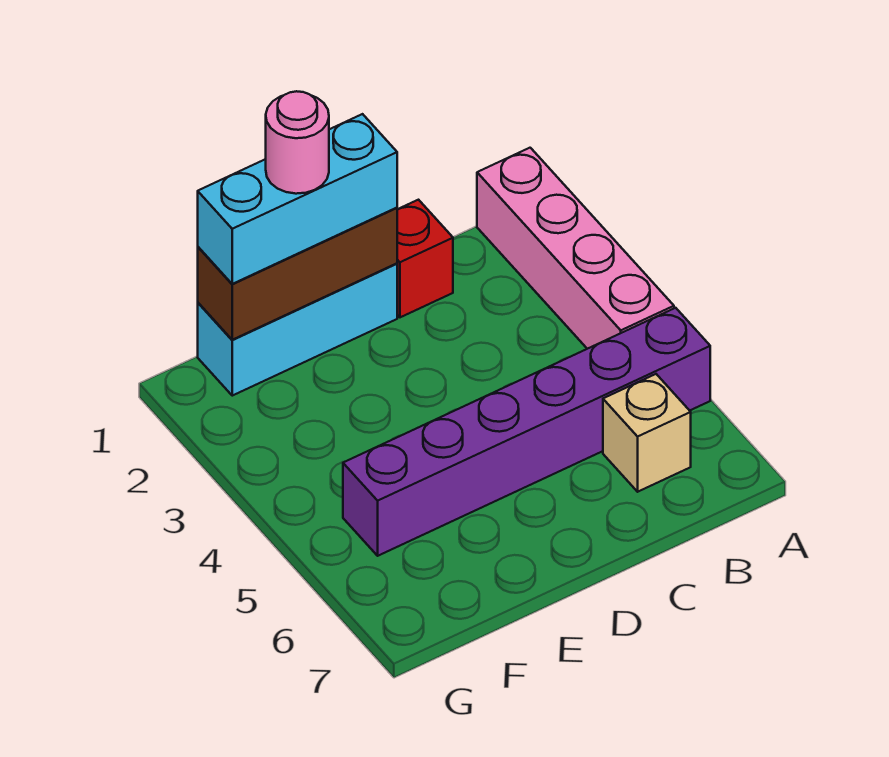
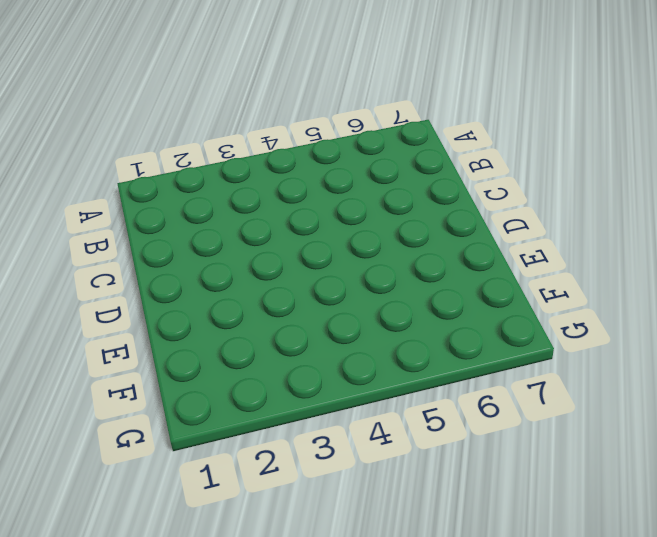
none -> pink brick A1:A4 level 1
none -> purple brick A5:F5 level 1

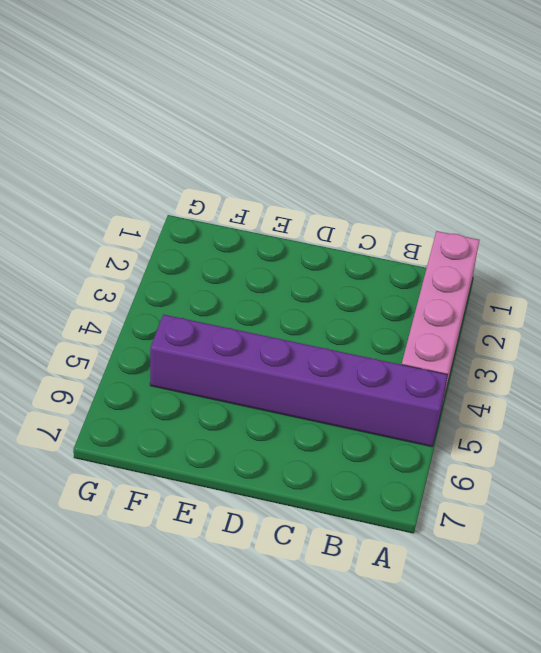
none -> tan brick B6 level 1
none -> red brick C1 level 1

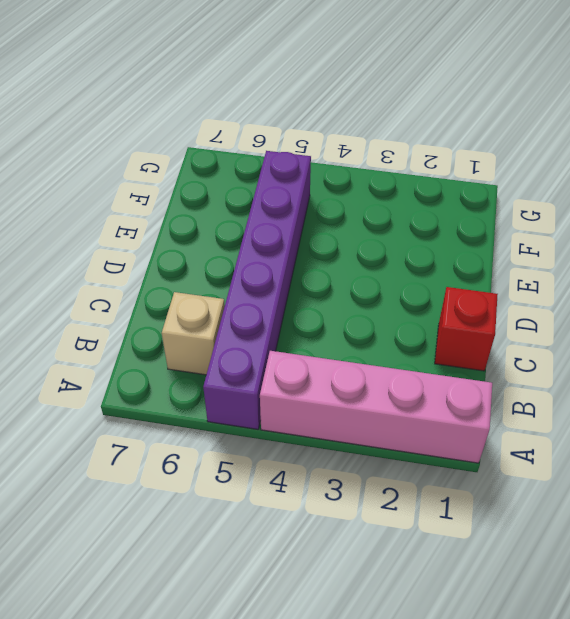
none -> cyan brick D1:F1 level 1
none -> brown brick D1:F1 level 2

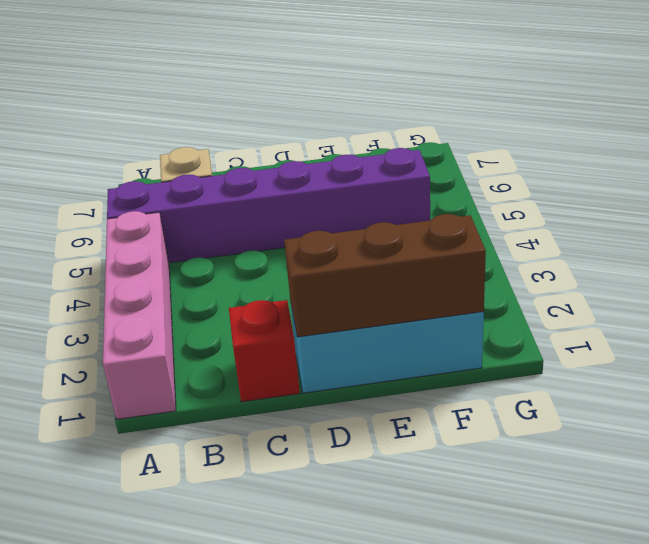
none -> cyan brick D1:F1 level 3
none -> pink round brick E1 level 4

